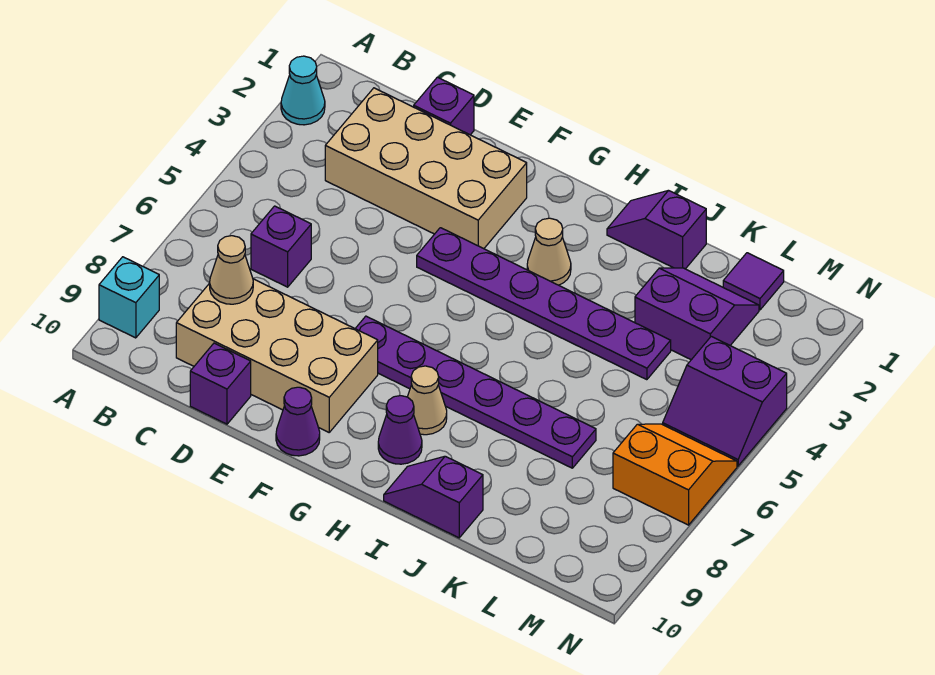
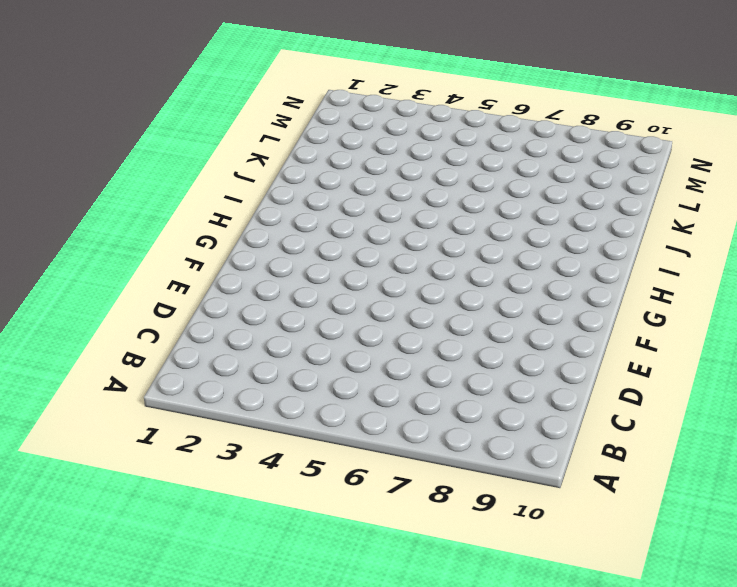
none -> cyan cone A2 level 1
none -> cyan brick A9 level 1
none -> tan brick C2:F3 level 1

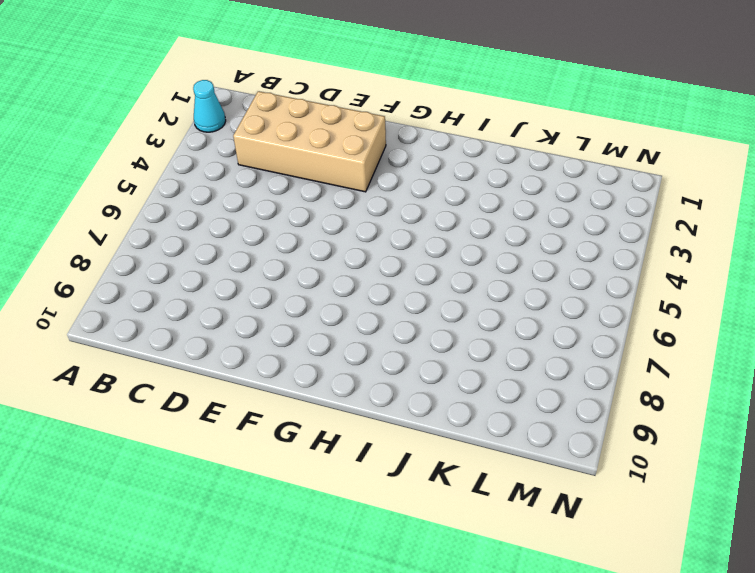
none -> cyan brick A9 level 1
none -> purple brick C6 level 1
none -> tan brick C8:F9 level 1

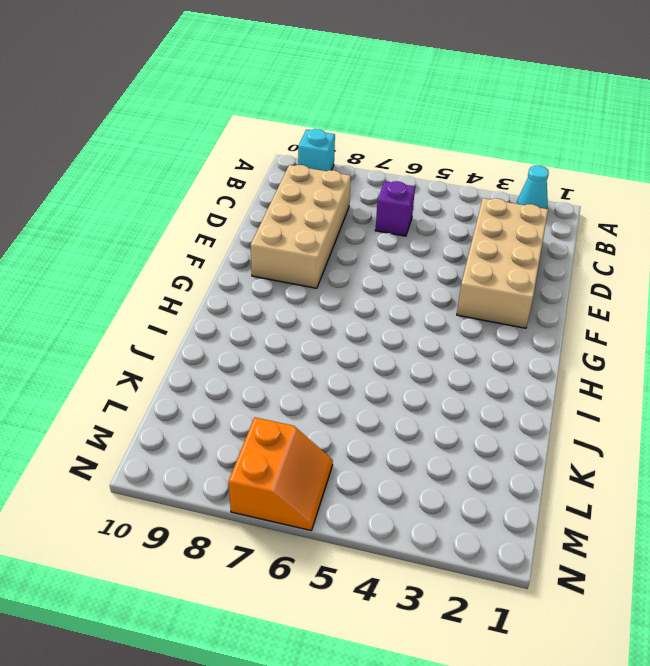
none -> purple brick D1 level 1
none -> purple brick D10 level 1
none -> purple plate F4:K4 level 1

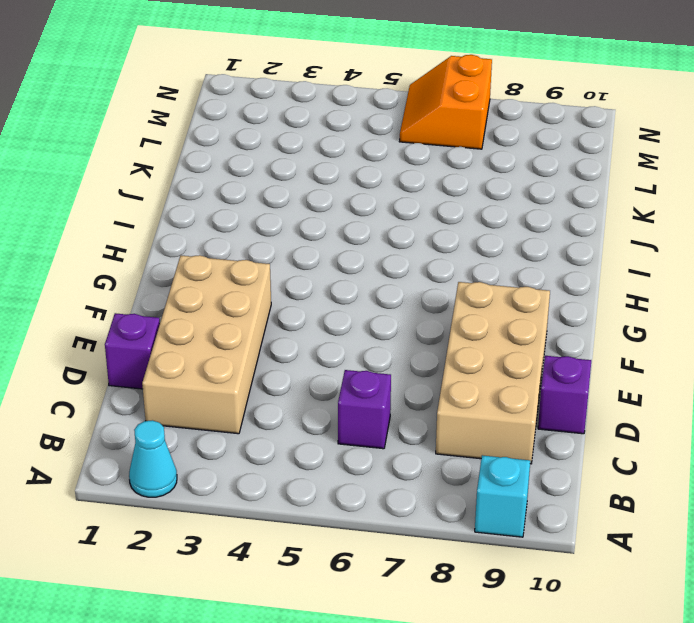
none -> purple plate F4:K4 level 1
none -> purple plate F7:K7 level 1
none -> purple cone F10 level 1

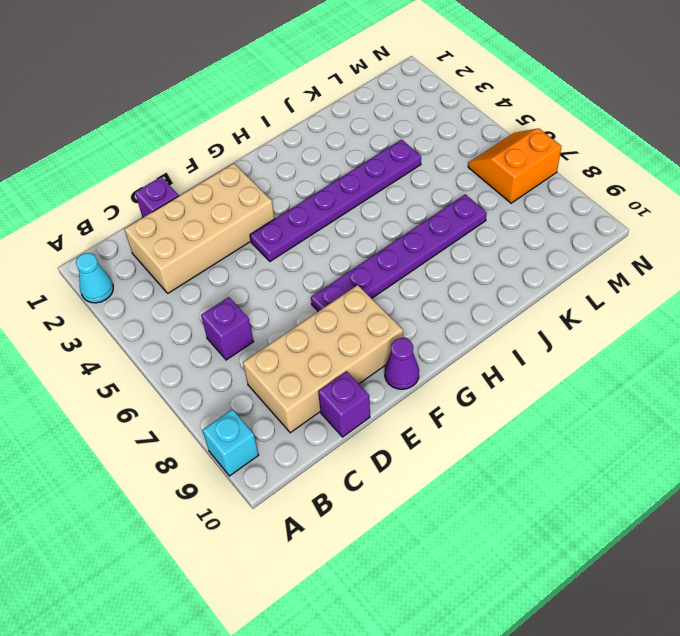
none -> tan cone H3 level 1
none -> tan cone H8 level 1
none -> purple cone H9 level 1

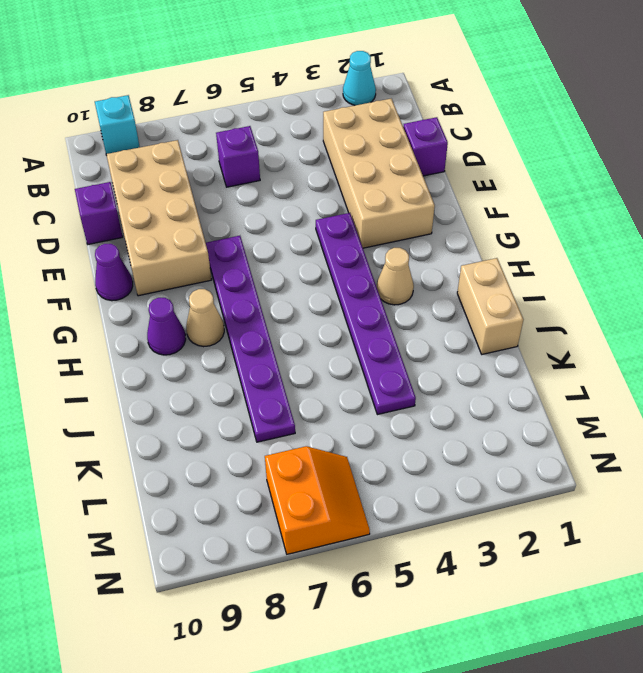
tan brick I1:J1 level 1 -> purple slope I1:J1 level 1 top J
none -> purple slope I10:J10 level 1 top J
none -> purple slope K2:L3 level 1 top 3
none -> purple tile L1 level 1

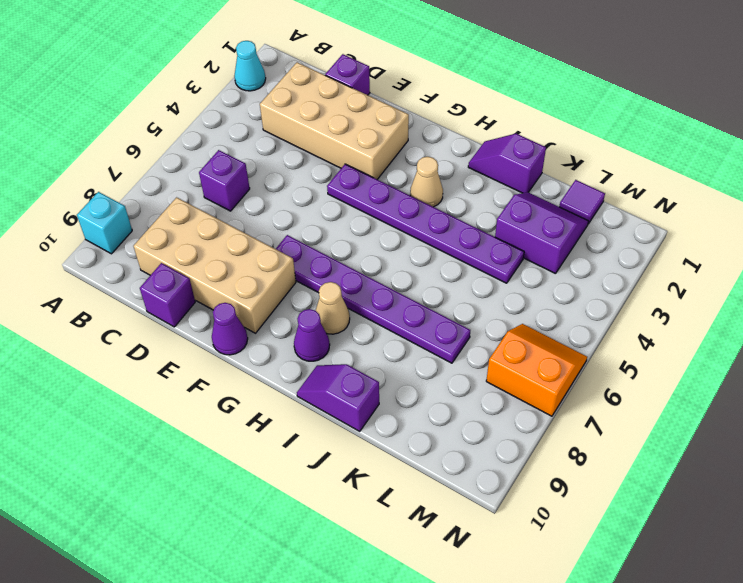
none -> purple slope M4:N5 level 1 top 4
none -> tan cone C8 level 2

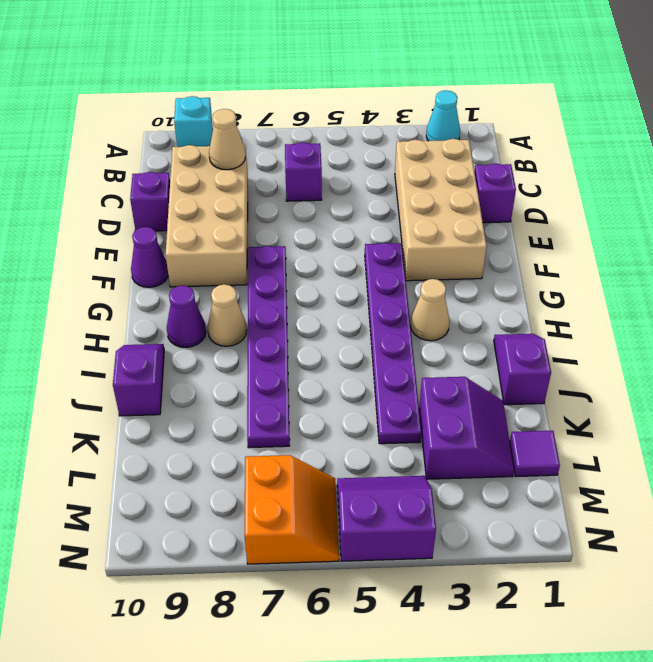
purple slope M4:N5 level 1 top N -> purple slope M4:N5 level 1 top 4

